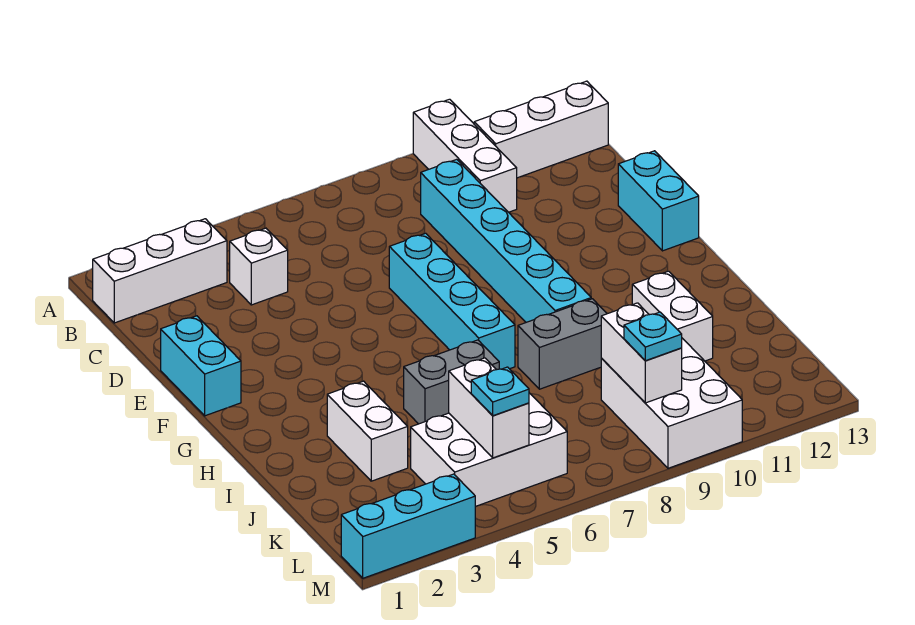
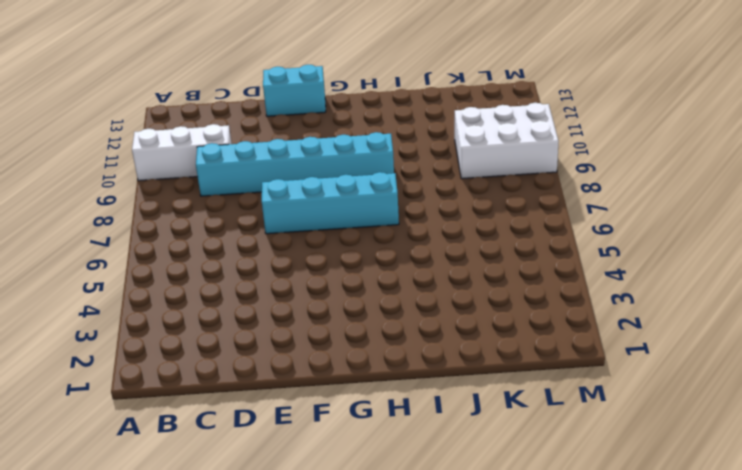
none -> white brick B1:B3 level 1
none -> white brick B11:B13 level 1
none -> white brick C4 level 1

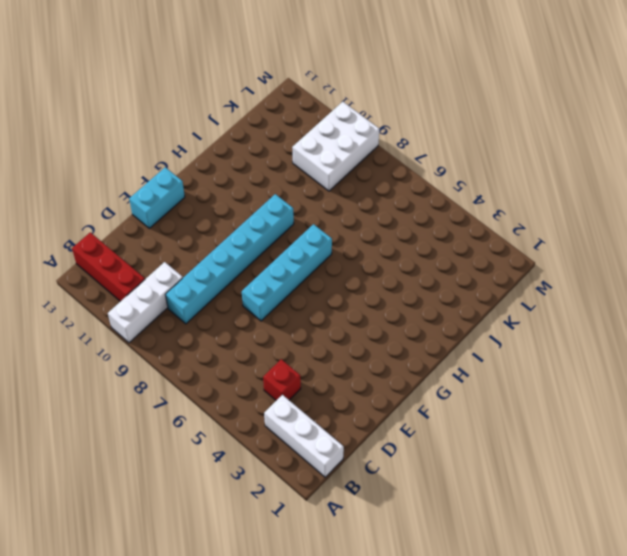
red brick B11:B13 level 1 -> white brick B11:B13 level 1
red brick C4 level 1 -> white brick C4 level 1
none -> cyan brick E1:F1 level 1
none -> white brick I3:J3 level 1
none -> grey brick I5:I6 level 1

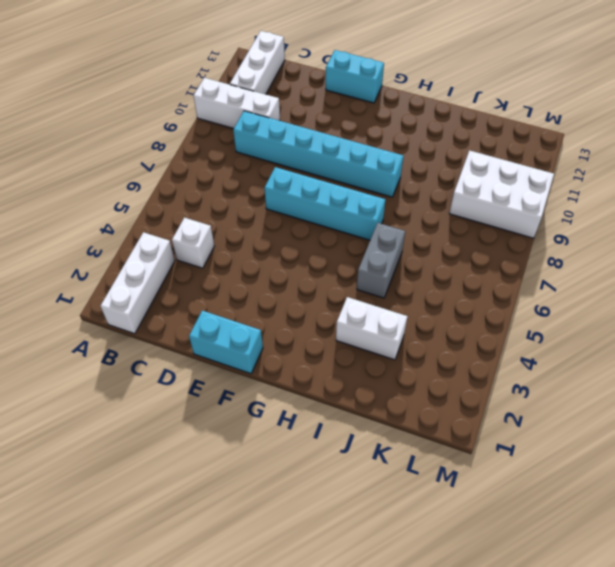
none -> grey brick I8:I9 level 1
none -> white brick I11:J11 level 1
none -> white brick K4:L6 level 1

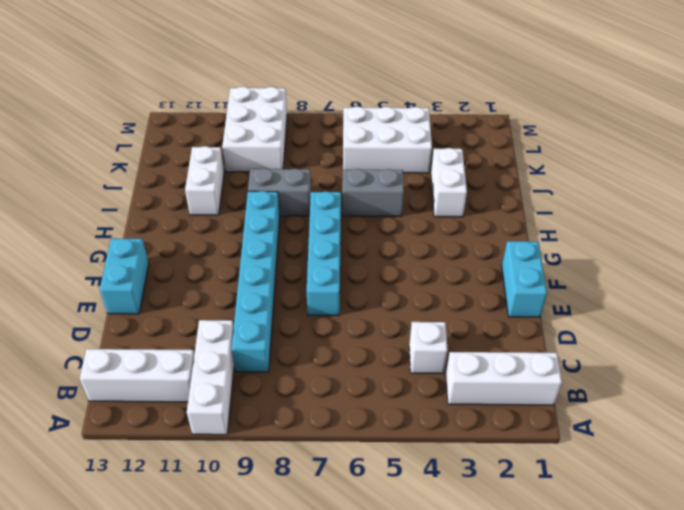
none -> cyan brick M1:M3 level 1
none -> white brick K5:L5 level 2
none -> white brick K9:L9 level 2

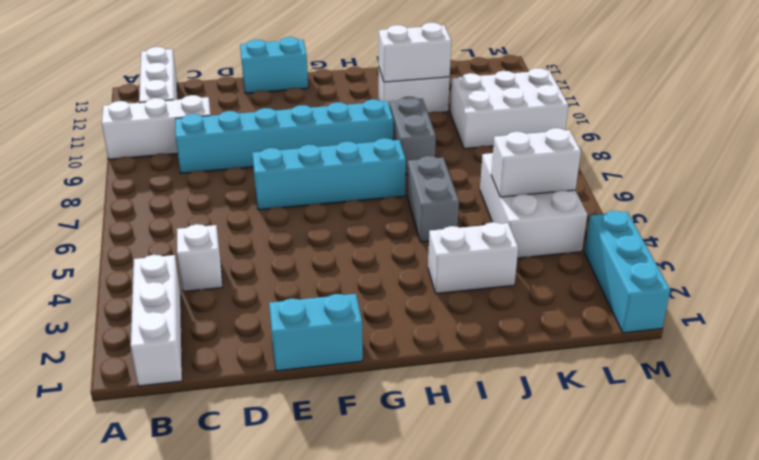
white brick I11:J11 level 2 -> white brick K9:L9 level 2
none -> cyan plate L5 level 3
none -> cyan plate L9 level 3

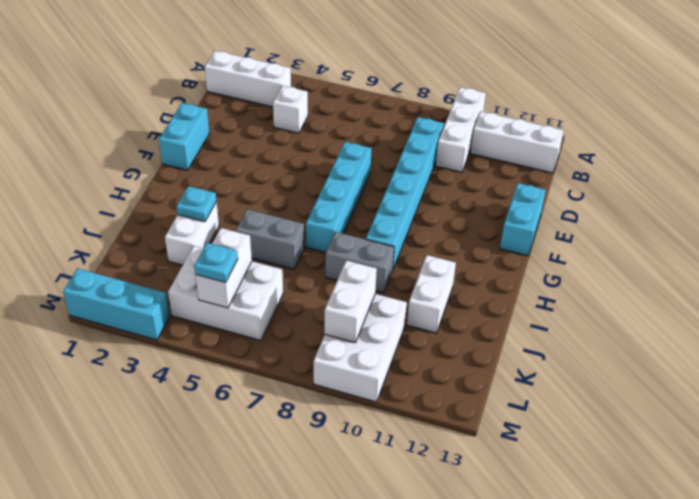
cyan plate I3 level 2 -> cyan plate L9 level 3

